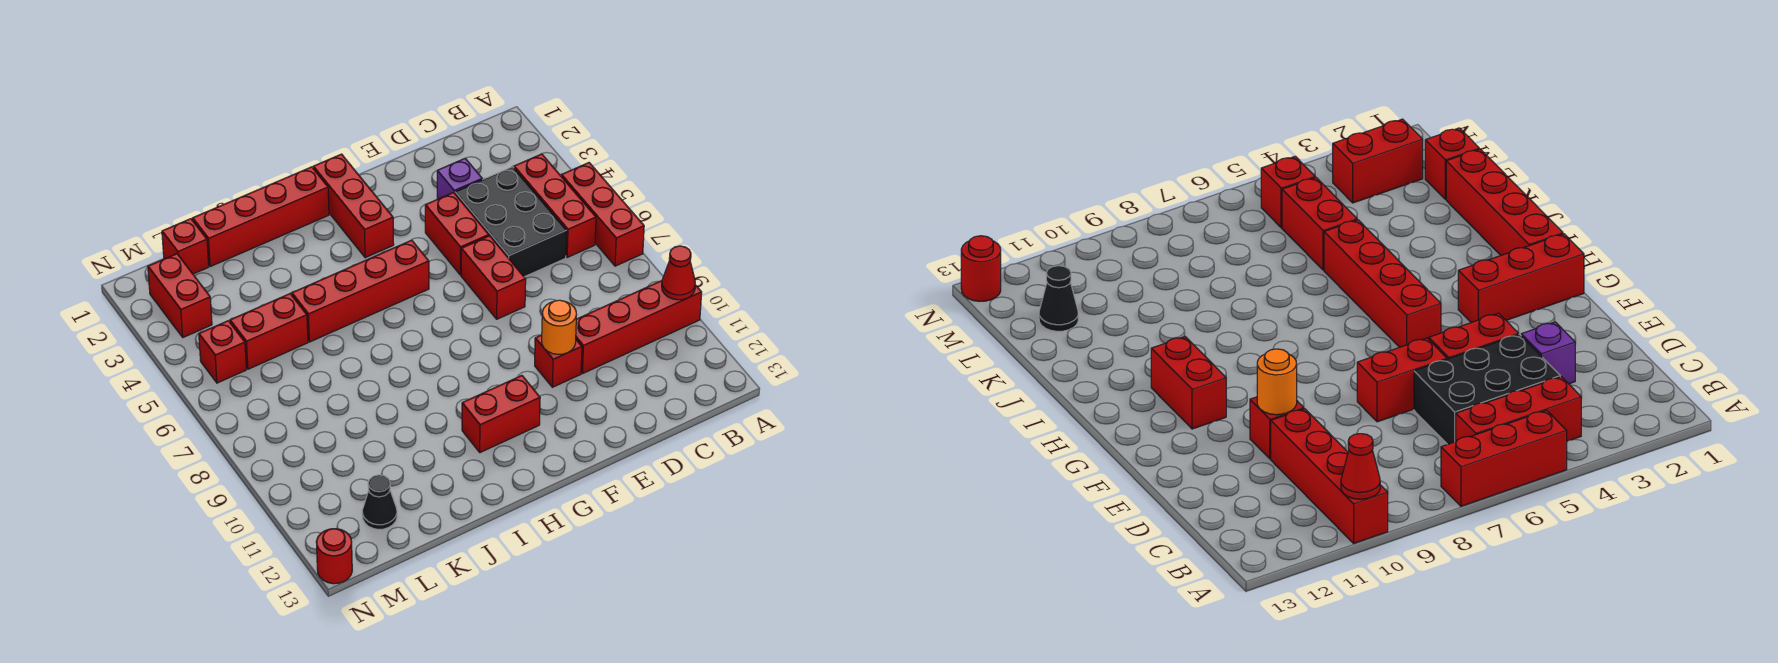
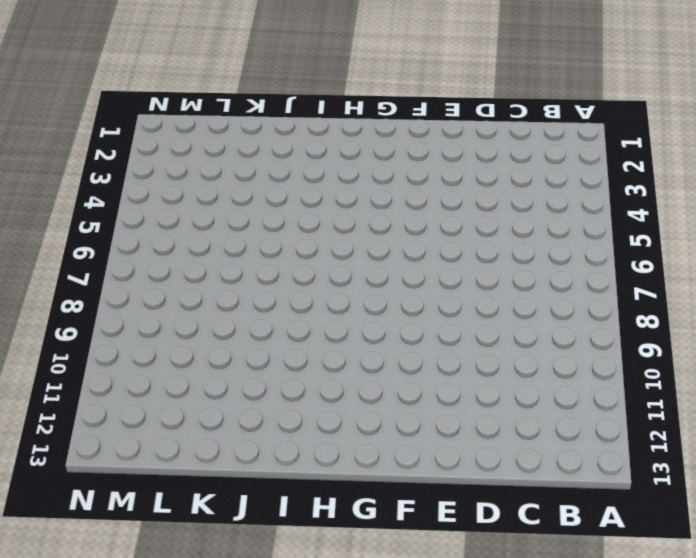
none -> red brick A5:A7 level 1
none -> red brick A10:D10 level 1
none -> red brick B4:B6 level 1

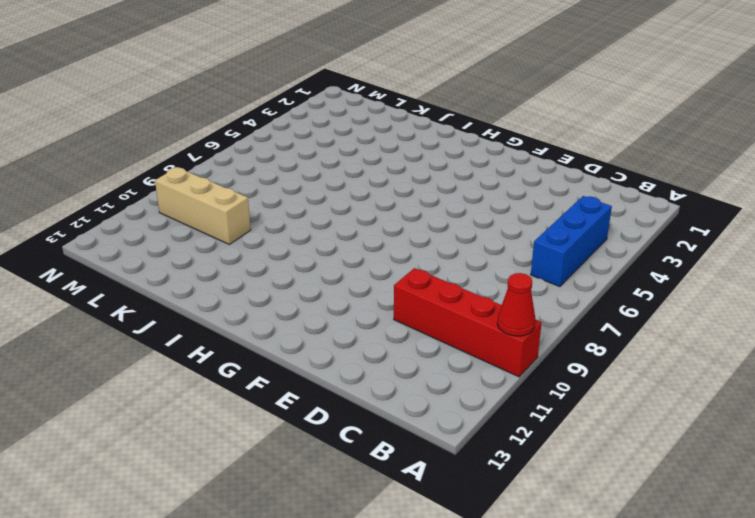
blue brick B4:B6 level 1 -> red brick B4:B6 level 1
tan brick K10:M10 level 1 -> none
none -> red brick A5:A7 level 1
none -> black brick C4:D6 level 1
none -> purple brick D3 level 1

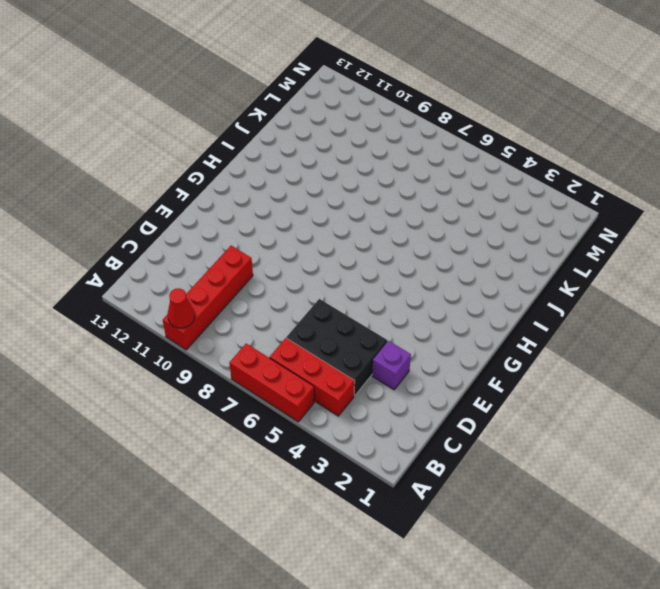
none -> red brick E4:E5 level 1
none -> red brick E6:E7 level 1
none -> red brick E10 level 1

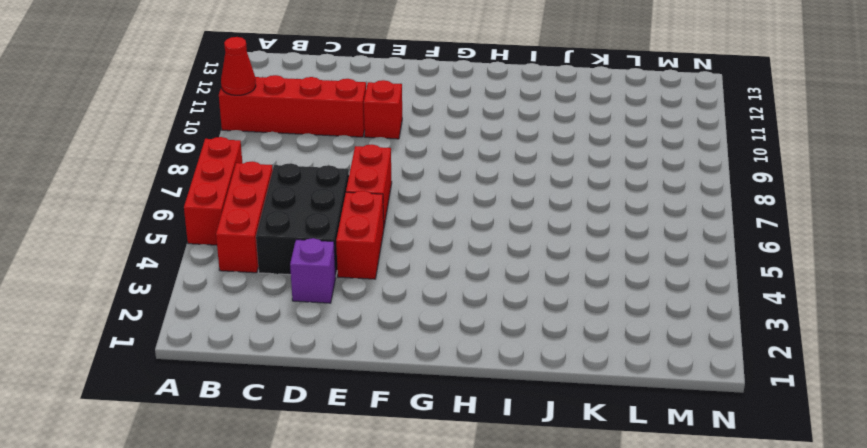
none -> red brick G1:G3 level 1
none -> red brick G5:J5 level 1
none -> red brick G11:H11 level 1

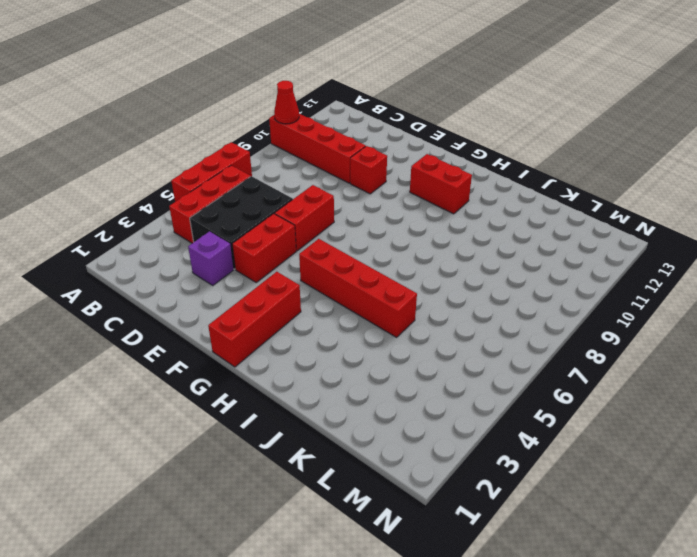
none -> red brick H1:K1 level 1
none -> red brick K5:L5 level 1
none -> red brick L1 level 1

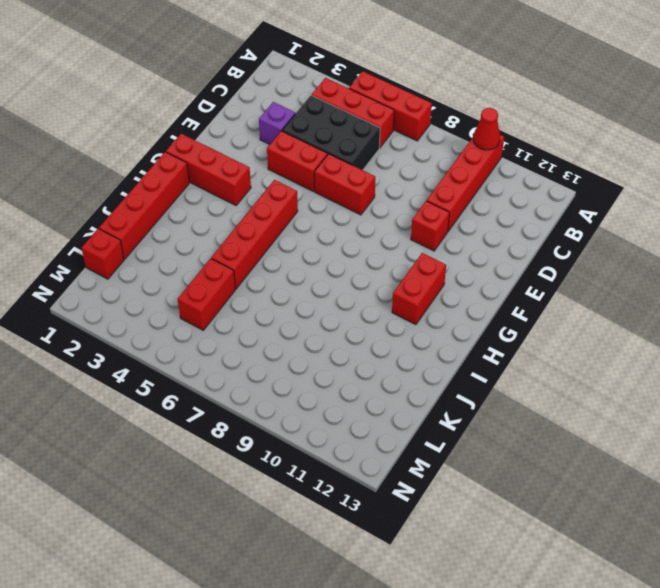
none -> black cone L12 level 1
none -> red brick M2:M3 level 1
none -> red brick M5 level 1

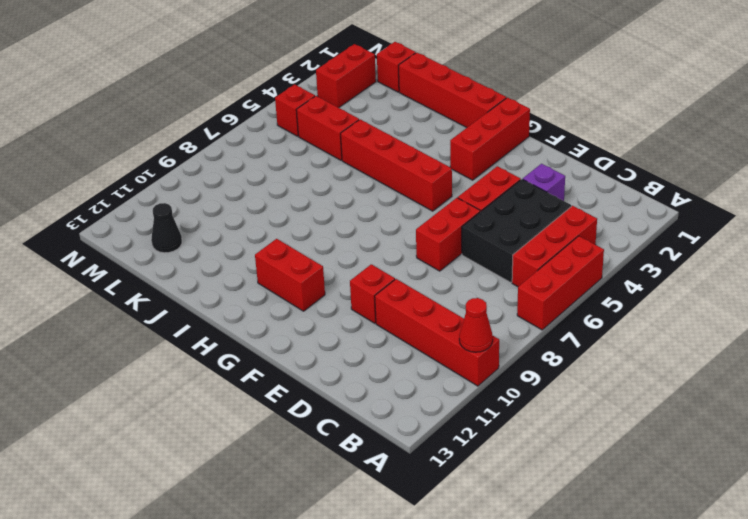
none -> red round brick N13 level 1
none -> orange round brick E10 level 2

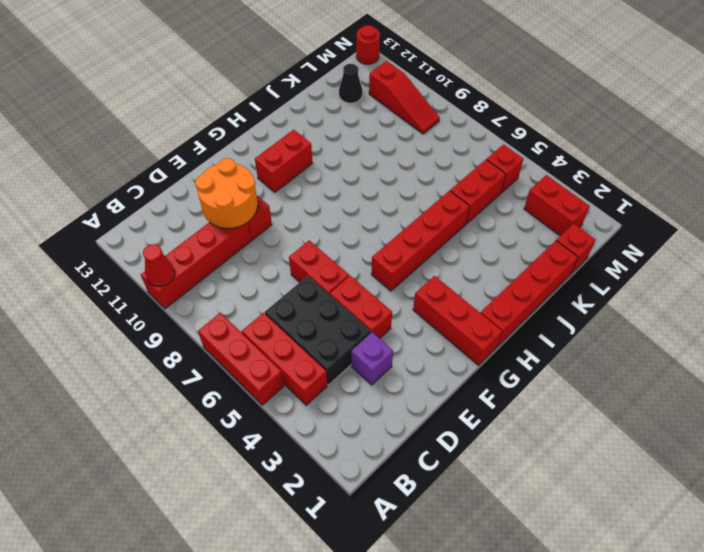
orange round brick D10:E11 level 2 -> orange round brick E10 level 2
red slope M9:M11 level 1 top 11 -> none

